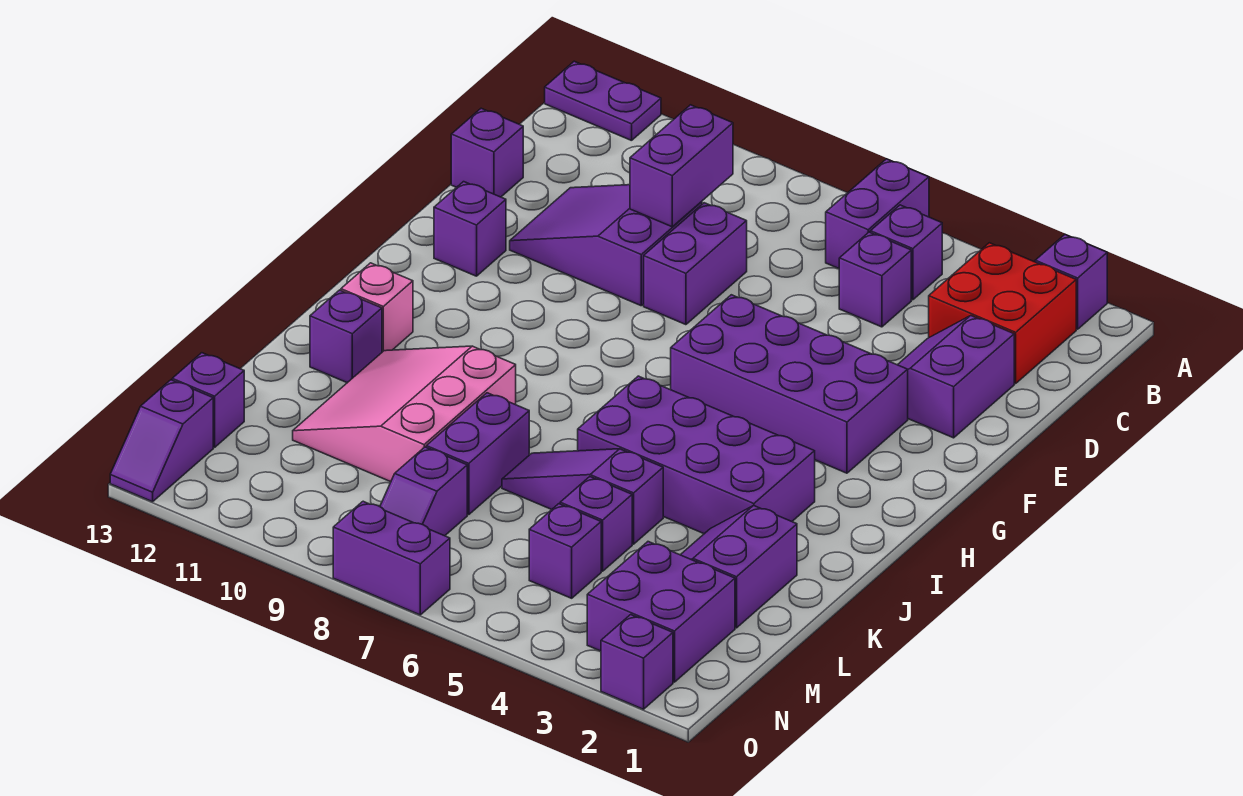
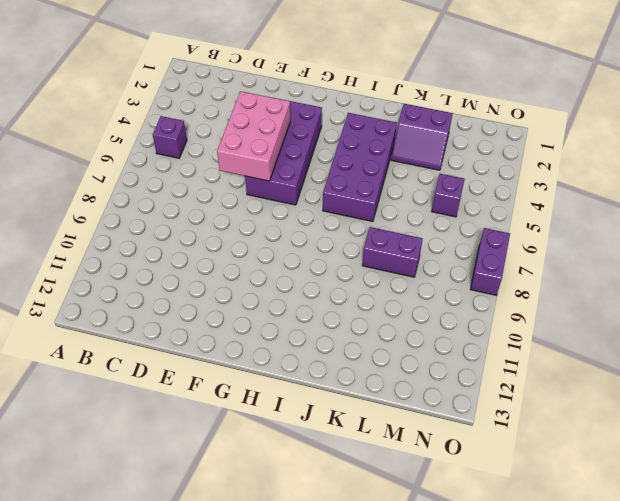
pink brick E4:F6 level 2 -> none
none -> purple brick A2 level 1
none -> purple brick A6:B6 level 1
none -> purple plate A12:A13 level 1

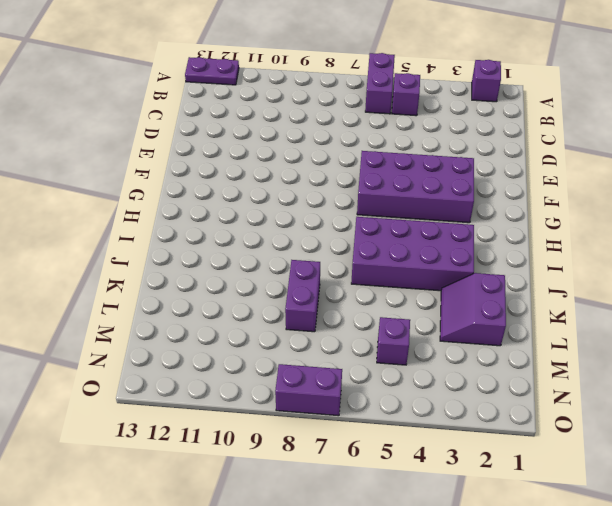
none -> red brick B2:C3 level 1
none -> purple brick C5 level 1
none -> purple slope D2:E3 level 1 top 2

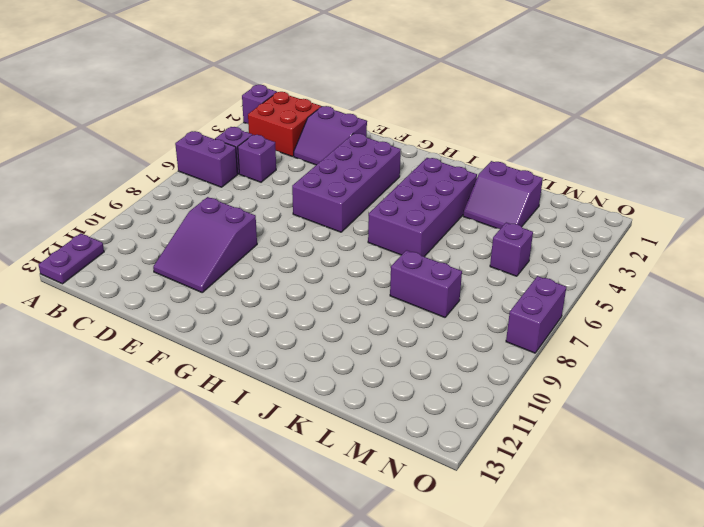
none -> purple brick D8:E8 level 1
none -> purple brick D13 level 1
none -> purple brick F12 level 1

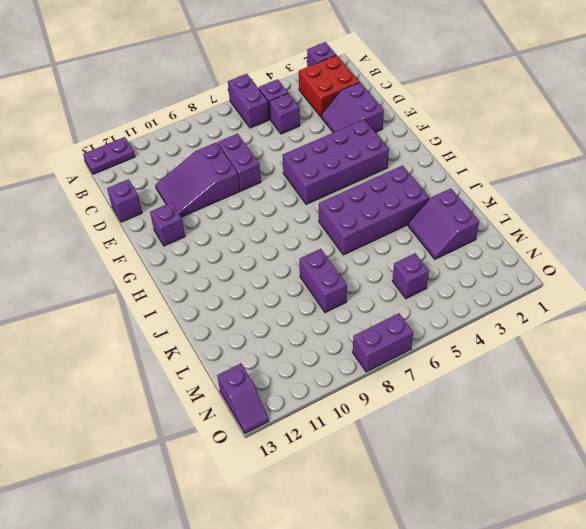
none -> pink brick I12 level 1
none -> pink slope J9:L11 level 1 top 9
none -> purple brick J12 level 1

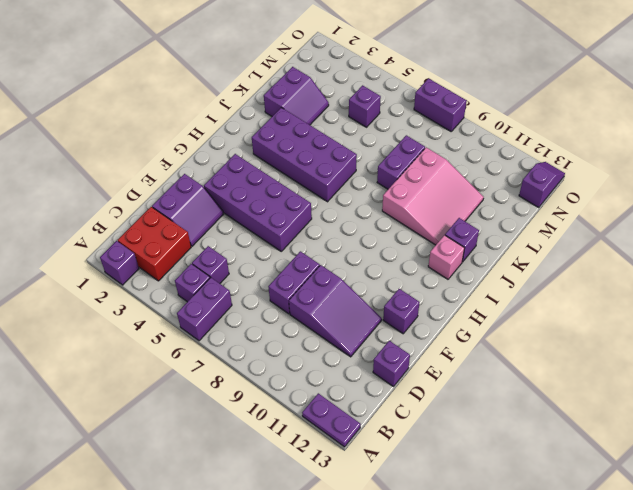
none -> purple slope K5:K7 level 1 top 5
none -> purple brick L5 level 1
none -> purple brick M2:N3 level 1

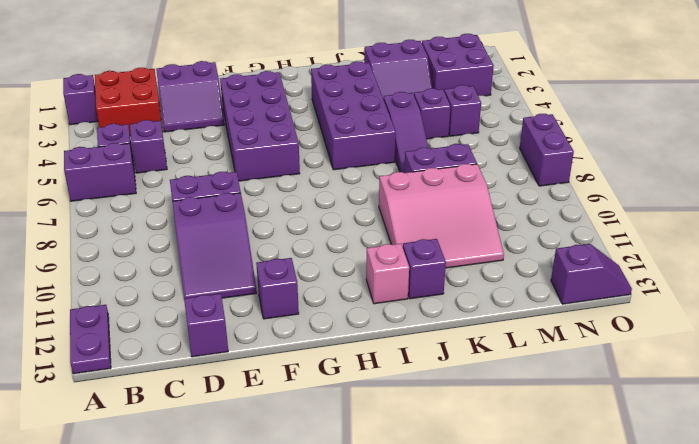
none -> purple slope M8:N8 level 1 top M
none -> purple brick M13 level 1
none -> purple brick O2 level 1

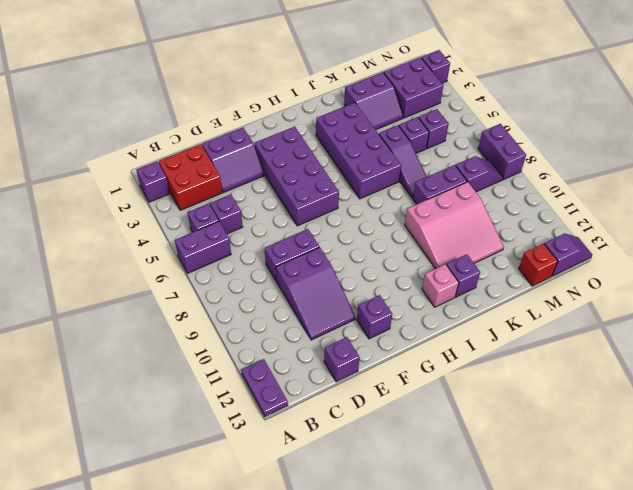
red brick M13 level 1 -> purple brick M13 level 1
none -> purple brick C9:D9 level 2

